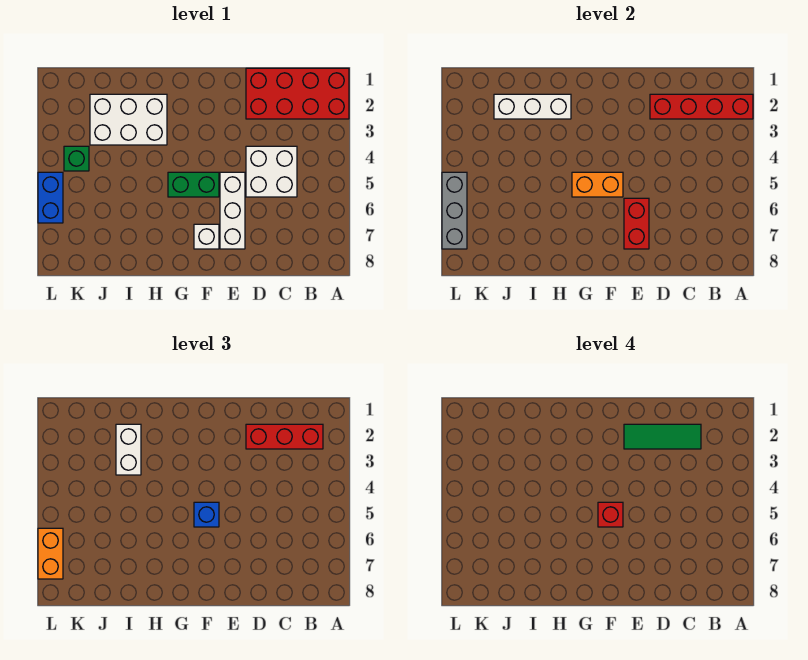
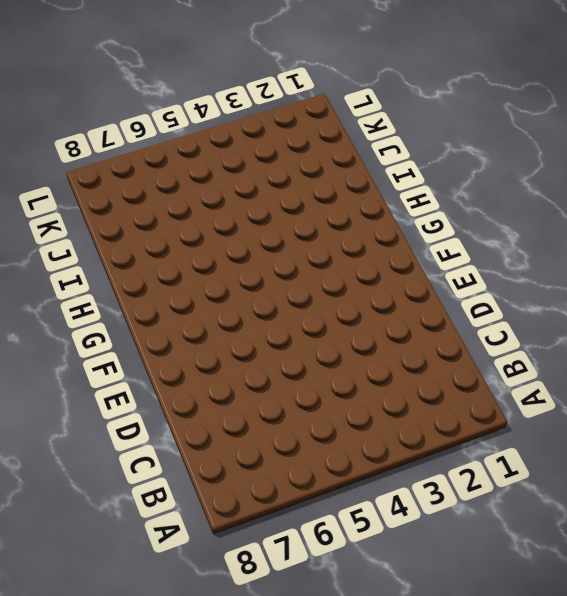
none -> red brick A1:D2 level 1
none -> white brick C4:D5 level 1
none -> white brick E5:E7 level 1

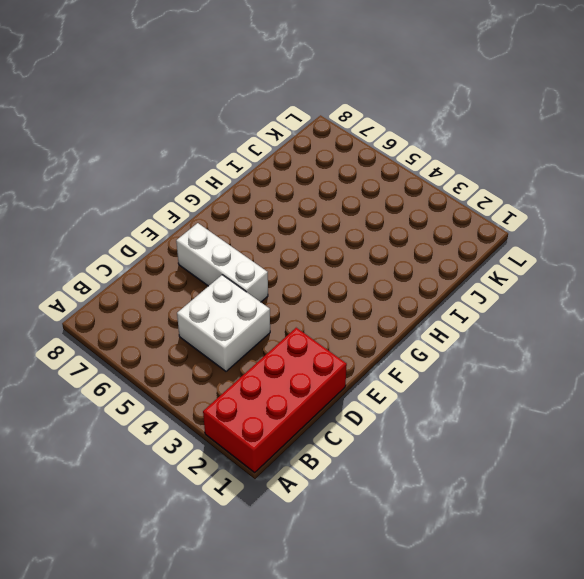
none -> green brick F5:G5 level 1
none -> white brick F7 level 1
none -> white brick H2:J3 level 1

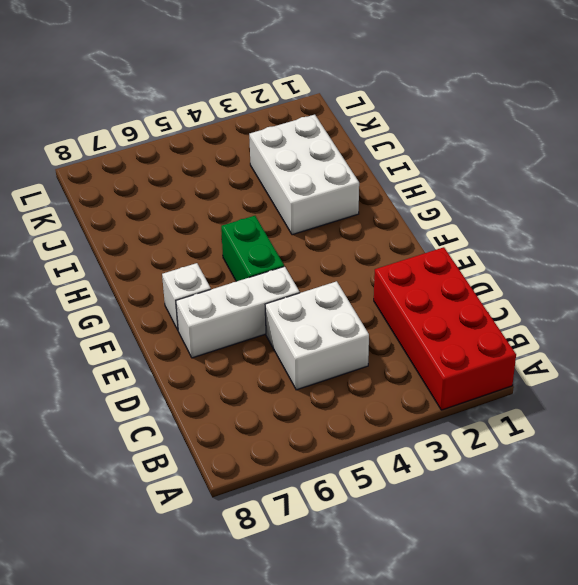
none -> green brick K4 level 1
none -> blue brick L5:L6 level 1
none -> red brick A2:D2 level 2

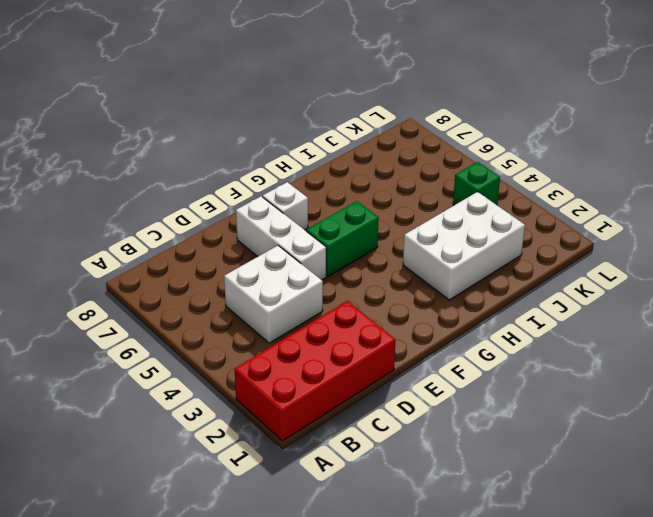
none -> blue brick L5:L6 level 1
none -> red brick A2:D2 level 2
none -> red brick E6:E7 level 2

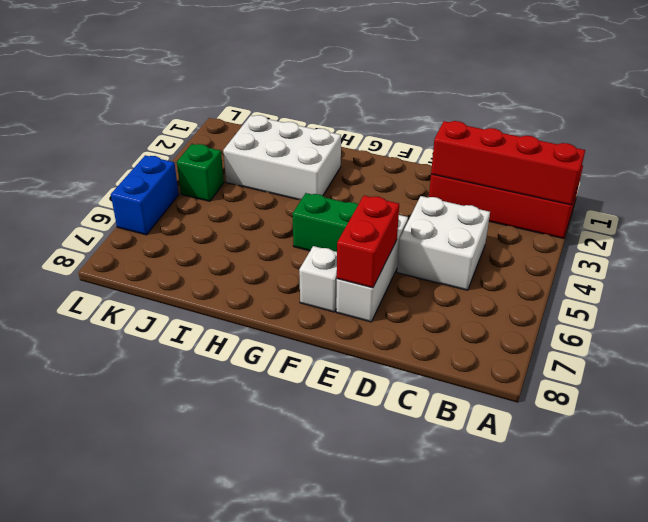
none -> orange brick F5:G5 level 2
none -> white brick H2:J2 level 2
none -> grey brick L5:L7 level 2

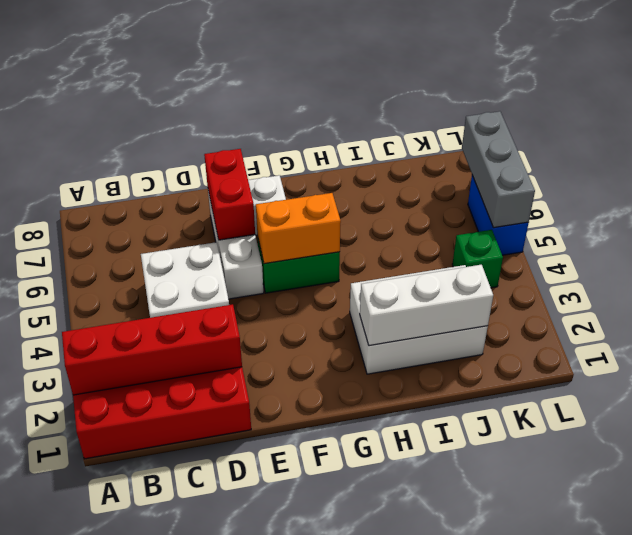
none -> red brick B2:D2 level 3
none -> blue brick F5 level 3
none -> white brick I2:I3 level 3

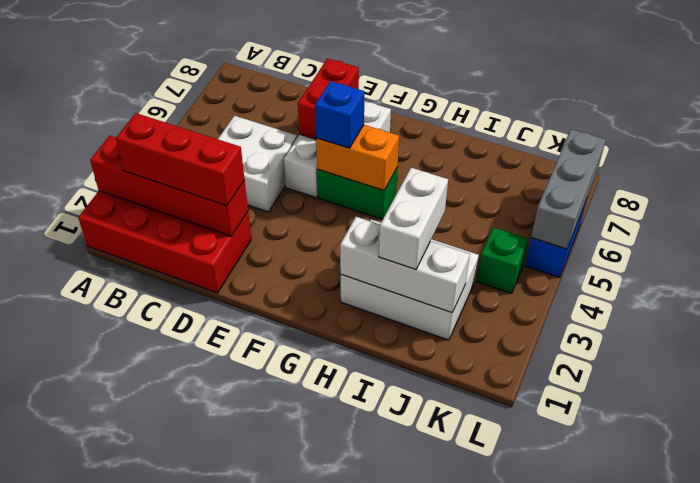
none -> orange brick L6:L7 level 3
none -> green tile C2:E2 level 4
none -> red brick F5 level 4

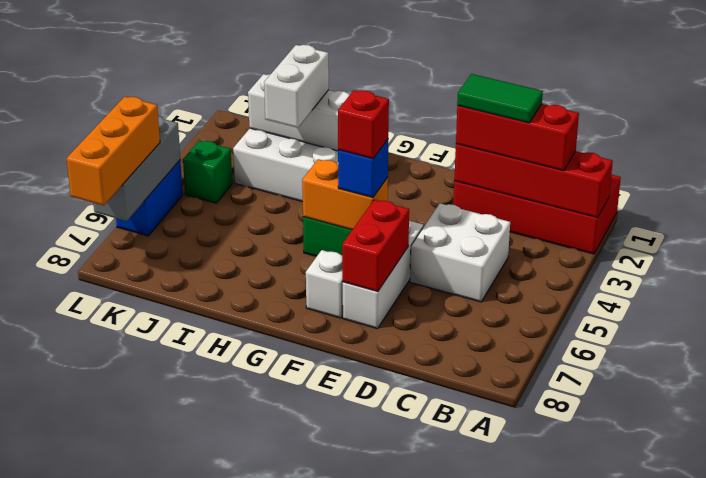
green tile C2:D2 level 4 -> green tile C2:E2 level 4
orange brick L6:L8 level 3 -> orange brick L6:L7 level 3

